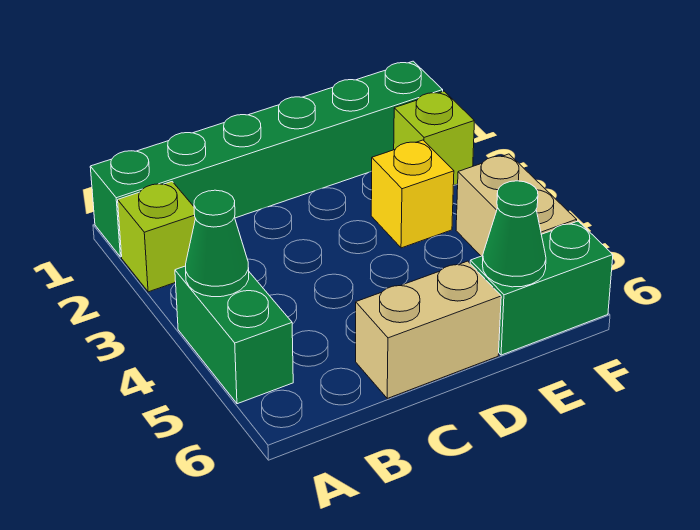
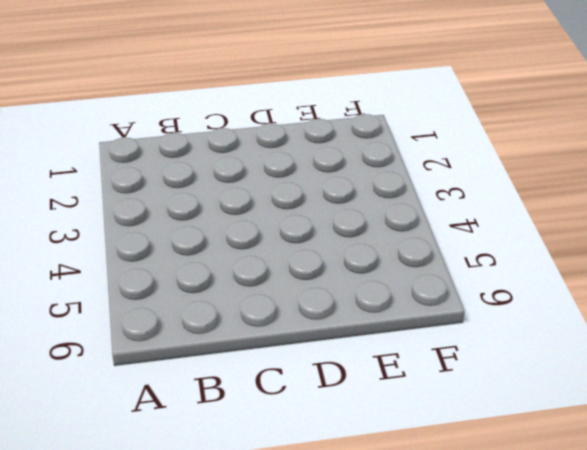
none -> green brick A1:F1 level 1
none -> lime brick A2 level 1

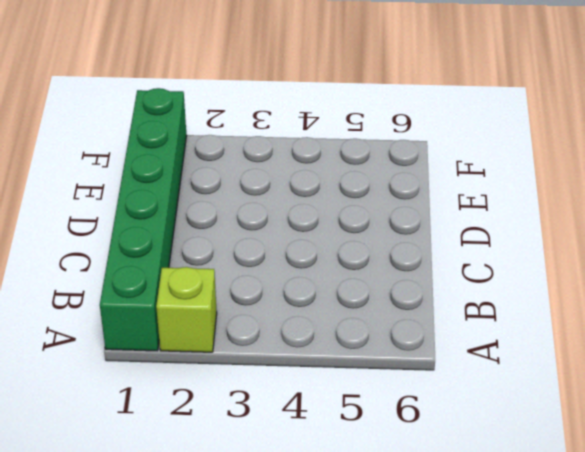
none -> green brick A4:A5 level 1
none -> tan brick C6:D6 level 1

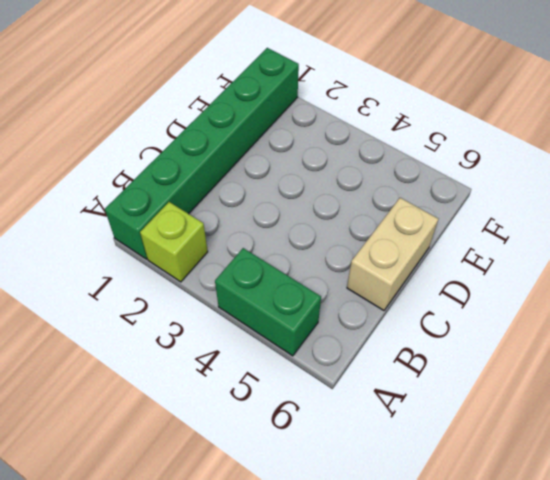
none -> yellow brick E3 level 1
none -> green brick E6:F6 level 1

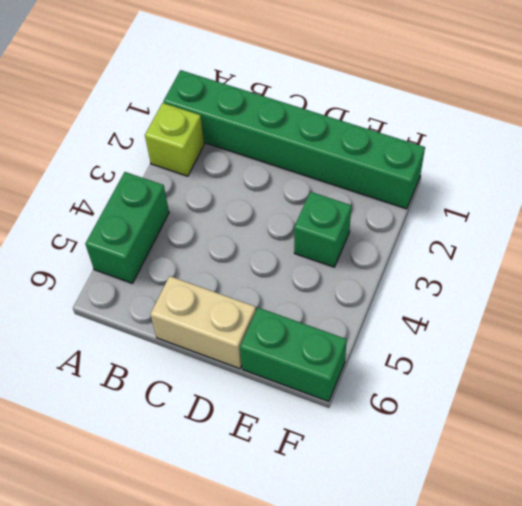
green brick E3 level 1 -> yellow brick E3 level 1
none -> lime brick F2 level 1
none -> tan brick F4:F5 level 1

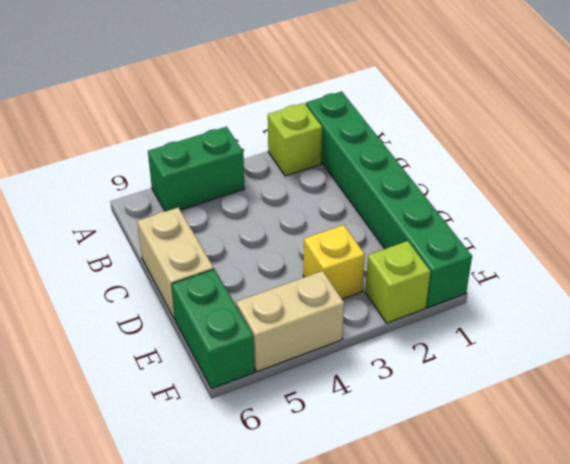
none -> green cone A4 level 2
none -> green cone E6 level 2

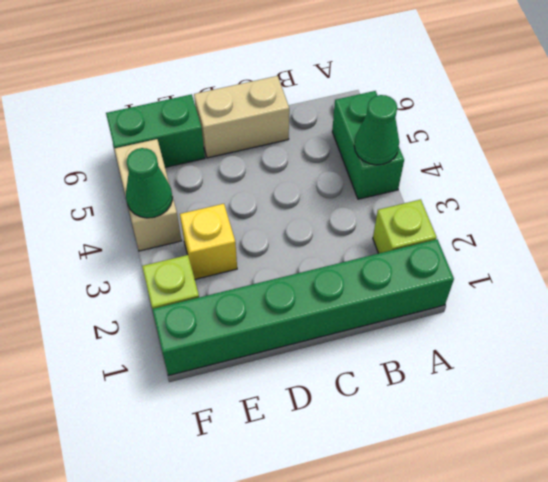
green cone F4 level 2 -> green cone E6 level 2

